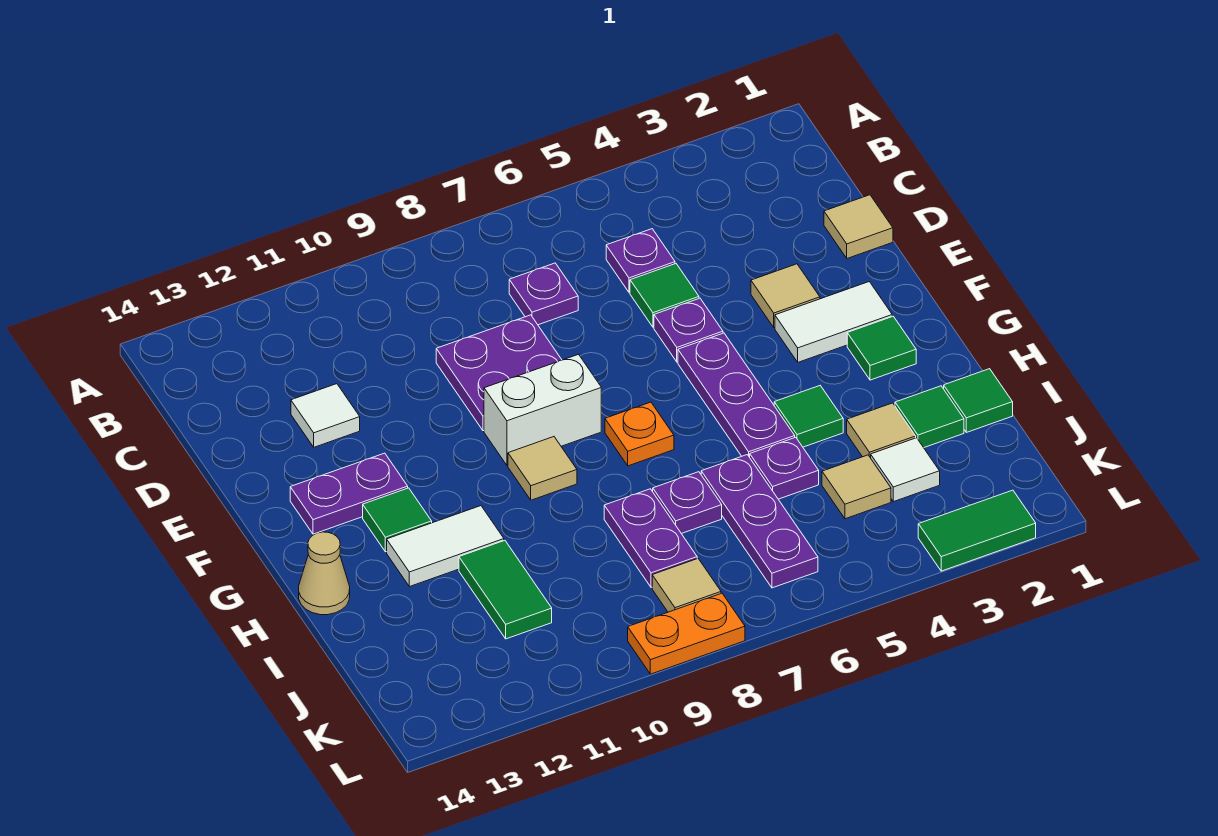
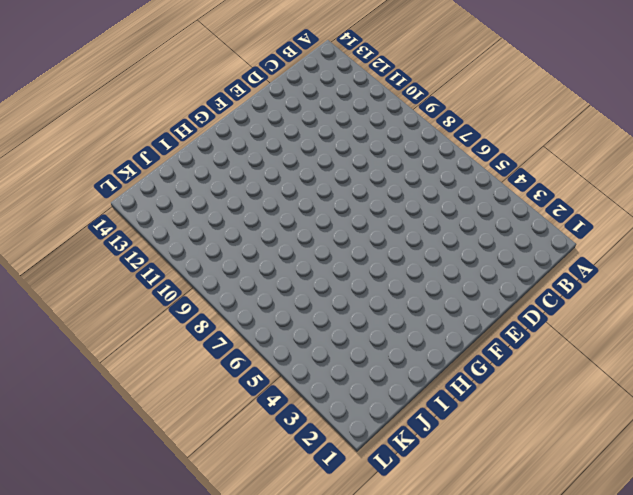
none -> purple plate C5 level 1
none -> purple plate C7 level 1
none -> tan tile D1 level 1
none -> green tile D5 level 1

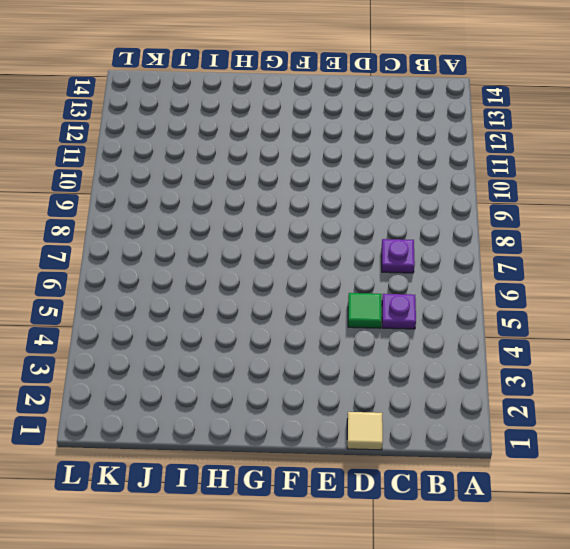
none -> purple plate D8:E9 level 1
none -> white tile D12 level 1
none -> tan tile E3 level 1
none -> purple plate E5 level 1

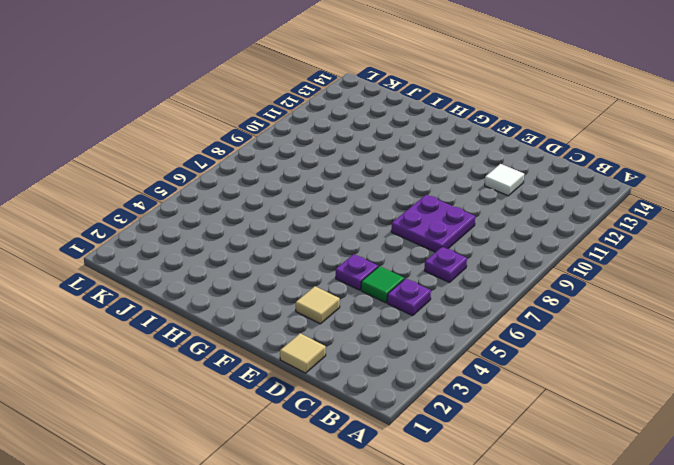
none -> white tile F2:F3 level 1
none -> purple plate F5:H5 level 1
none -> white brick F8:F9 level 1
none -> purple plate F12:F13 level 1

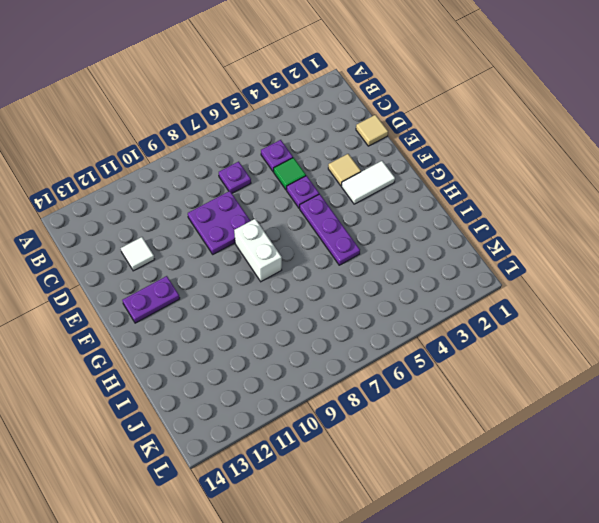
white brick F8:G8 level 1 -> white brick F8:F9 level 1
none -> green tile G2 level 1
none -> orange plate G7 level 1
none -> tan tile G9 level 1
none -> green tile G12 level 1

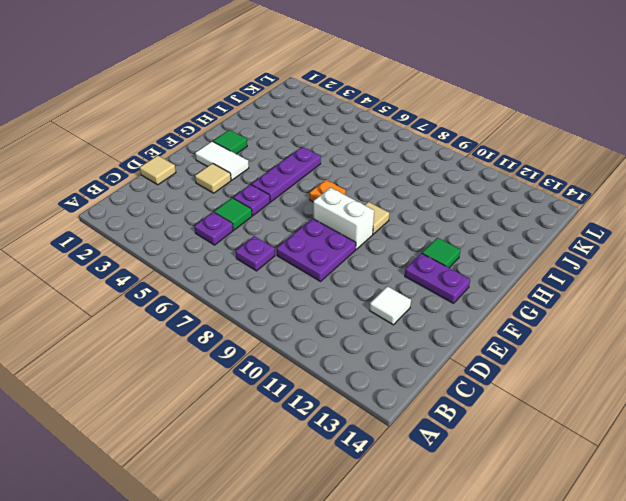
none -> green tile H4 level 1
none -> white tile H11:H12 level 1
none -> tan cone H14 level 1
none -> green tile I1 level 1

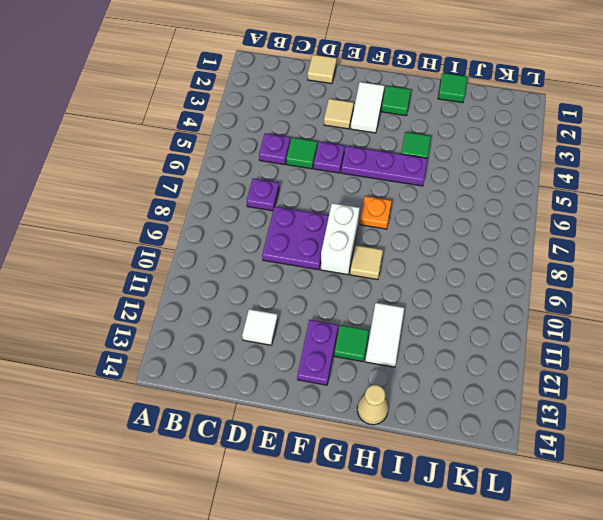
none -> green tile I2 level 1
none -> tan tile I3 level 1
none -> purple plate I5 level 1
none -> purple plate I6:K6 level 1

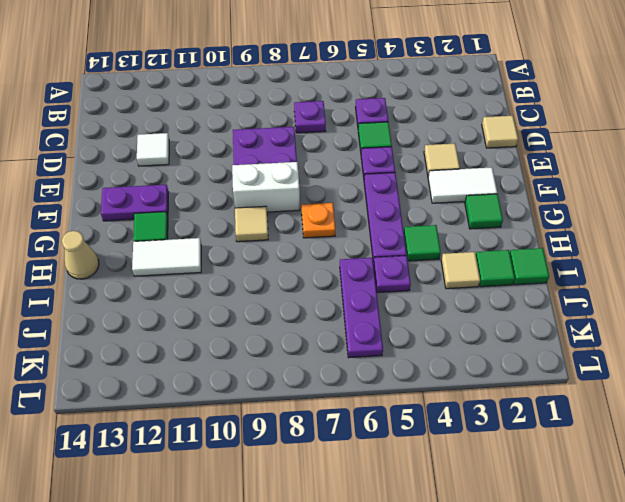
none -> purple plate I7 level 1
none -> purple plate I8:J8 level 1
none -> green tile I11:J11 level 1
none -> white tile J3 level 1

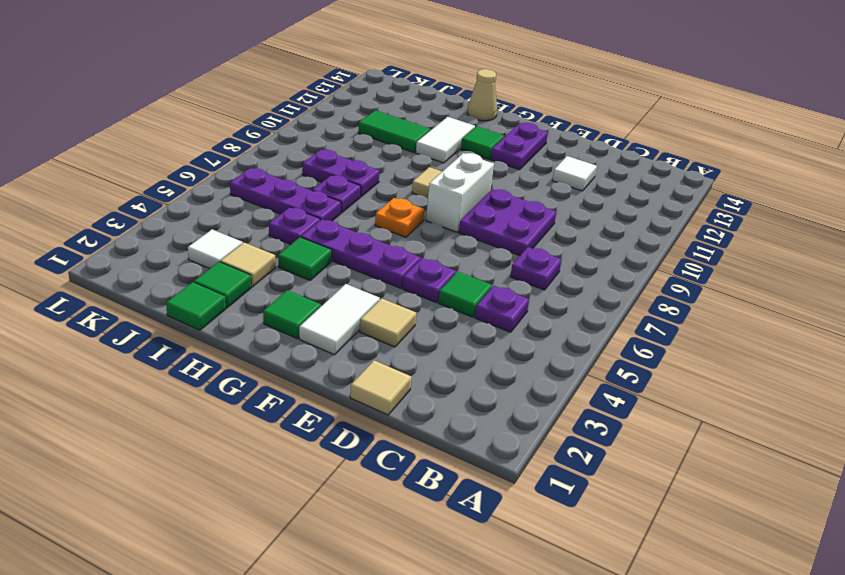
none -> tan tile J4 level 1
none -> tan tile K8 level 1
none -> green tile L2:L3 level 1
none -> orange plate L8:L9 level 1

